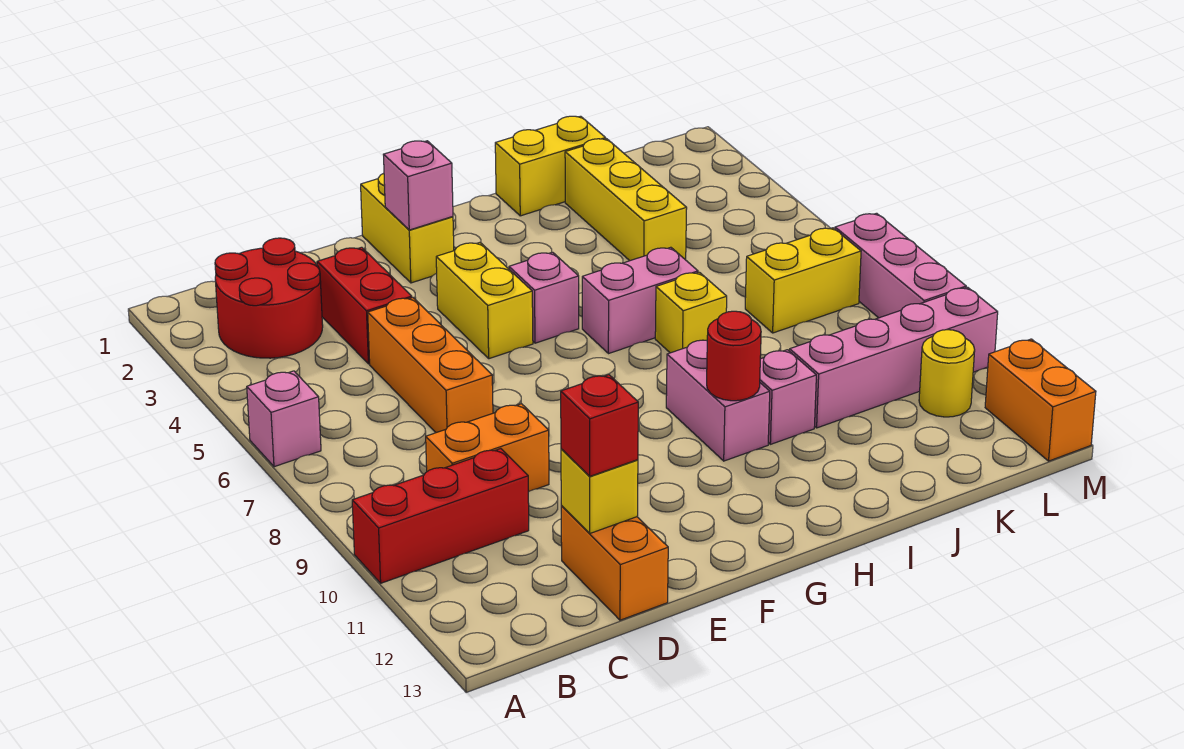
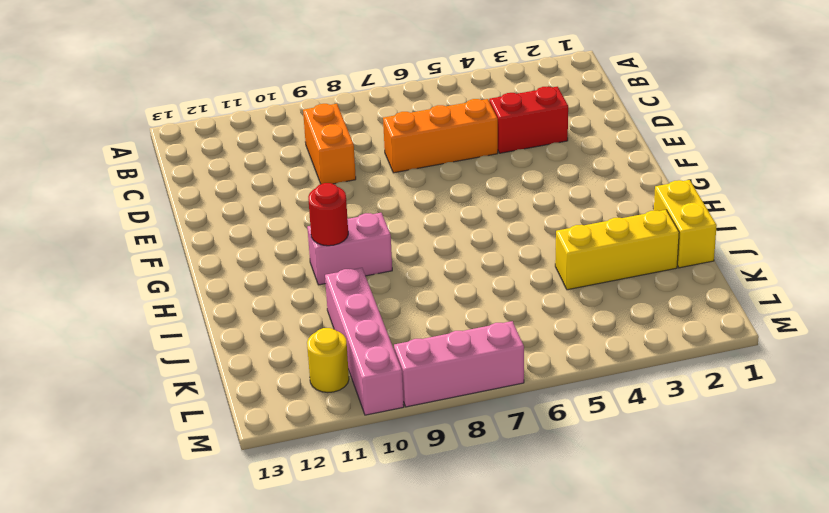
none -> pink brick A6 level 1
none -> red brick A10:C10 level 1
none -> red round brick B2:C3 level 1

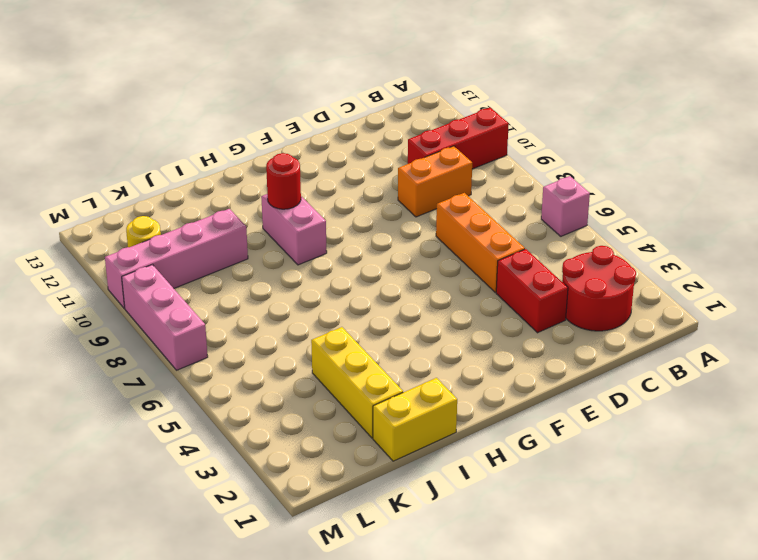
none -> orange brick D12:D13 level 1
none -> yellow brick F1:F2 level 1
none -> yellow brick F4:F5 level 1

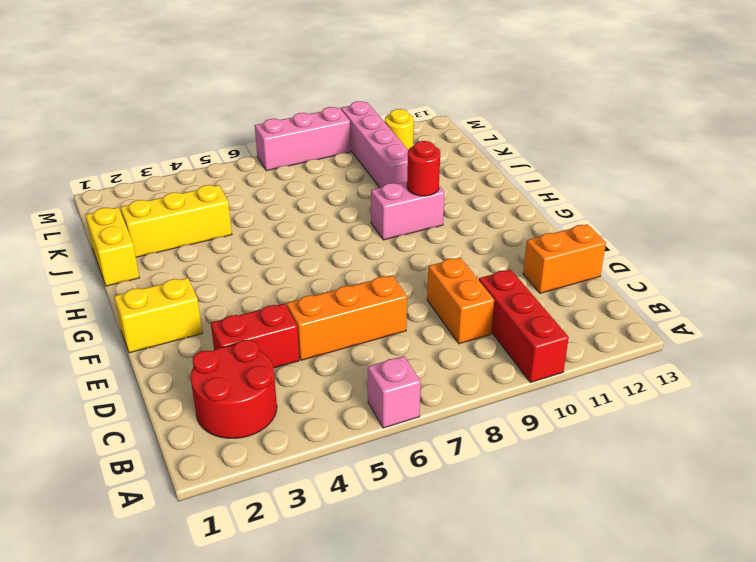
none -> yellow brick F4:F5 level 1
none -> pink brick G5 level 1
none -> pink brick H6:I6 level 1

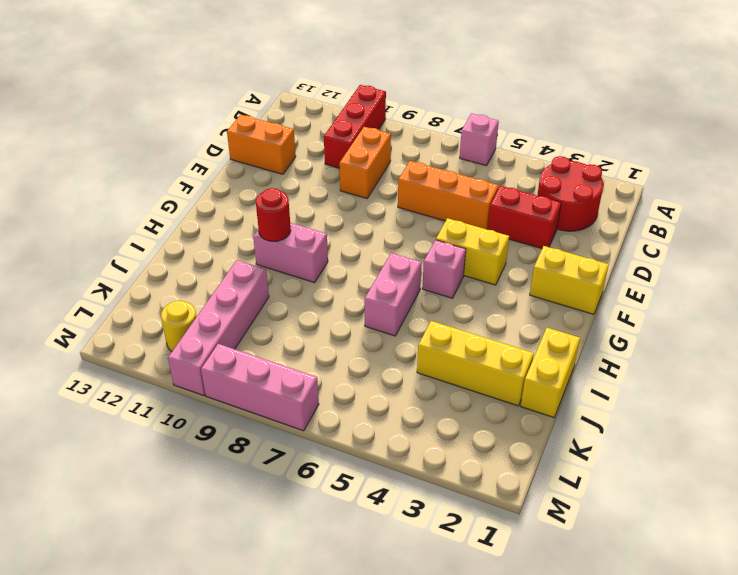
none -> yellow brick I7 level 1
none -> pink brick I10 level 1
none -> yellow brick K7:L7 level 1

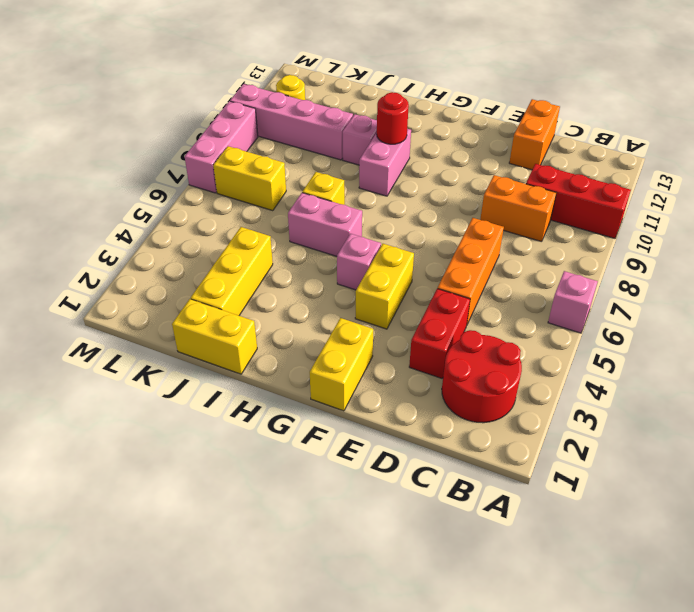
none -> orange brick M12:M13 level 1
none -> yellow brick D12 level 2
none -> pink brick F2 level 2

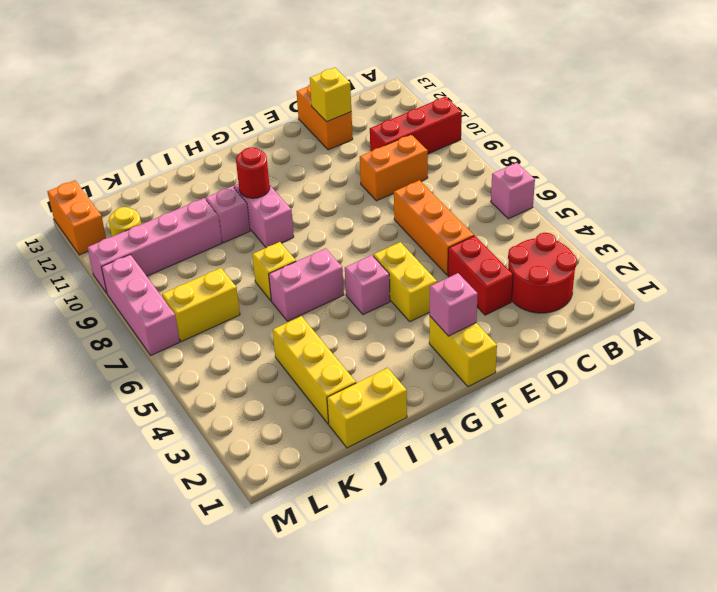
none -> red brick D12 level 3

